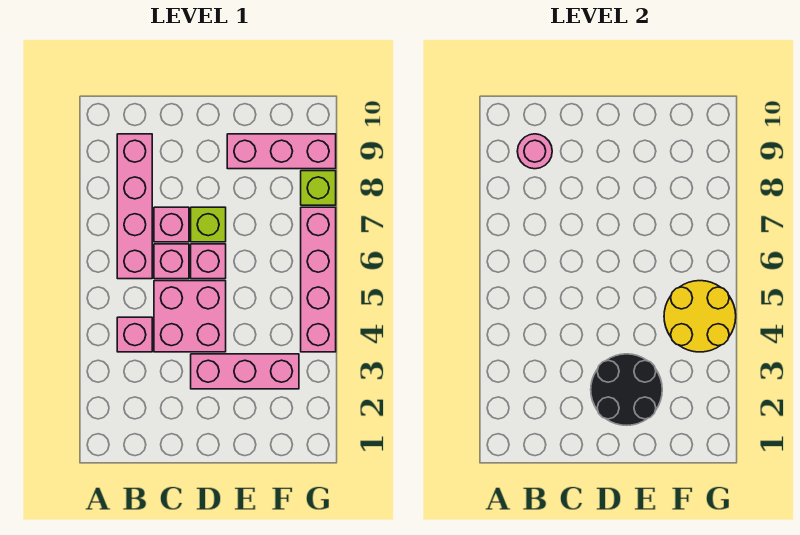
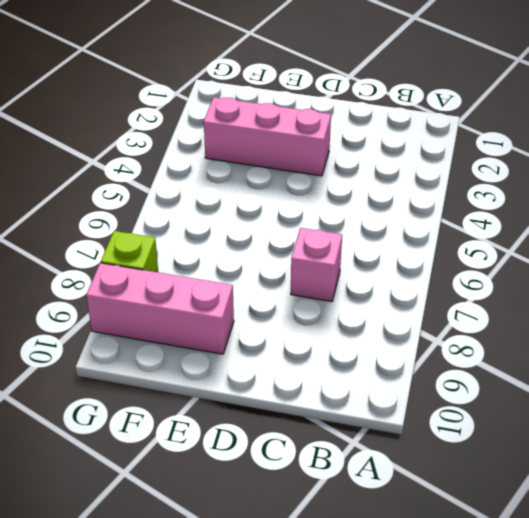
none -> pink brick B4 level 1
none -> pink brick B6:B9 level 1
none -> pink brick C4:D5 level 1

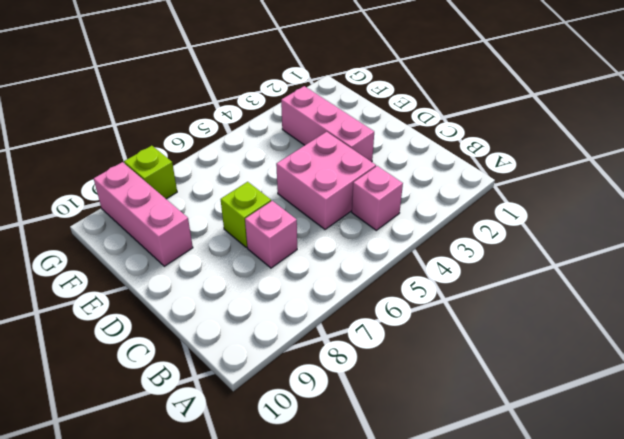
none -> pink brick B6:B9 level 1
none -> pink brick C6 level 1
none -> pink brick D6 level 1

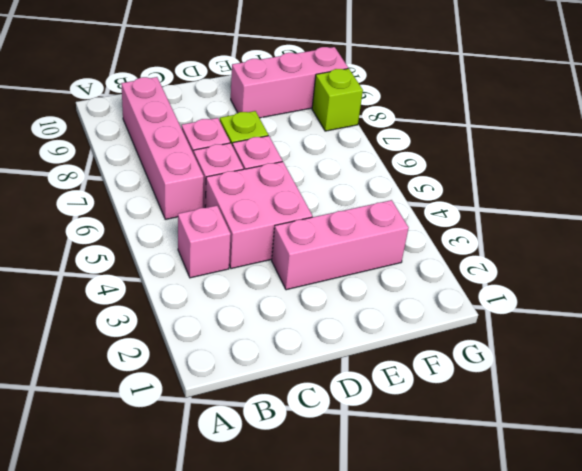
none -> pink brick G4:G7 level 1
none -> pink round brick B9 level 2
none -> black round brick D2:E3 level 2

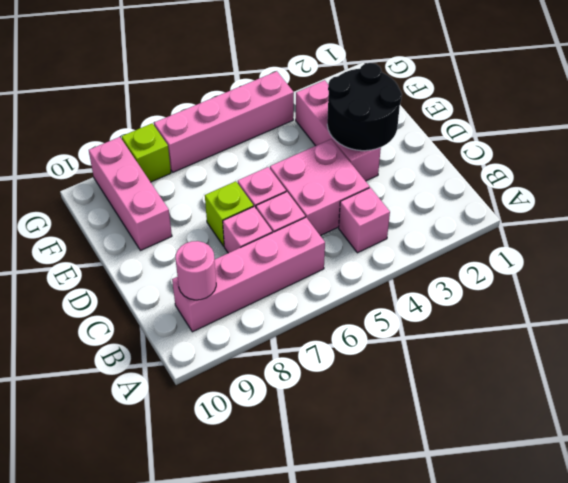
none -> yellow round brick F4:G5 level 2

